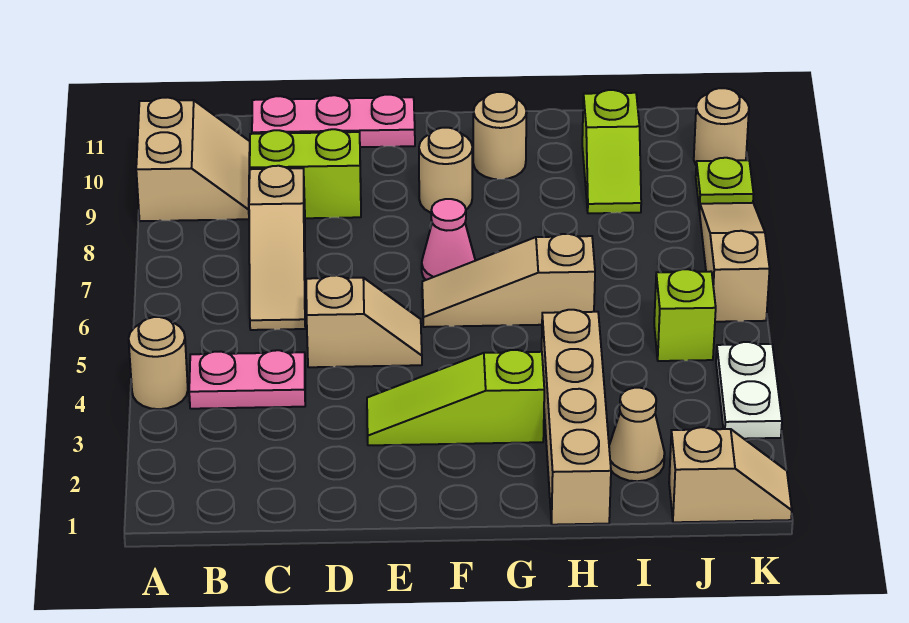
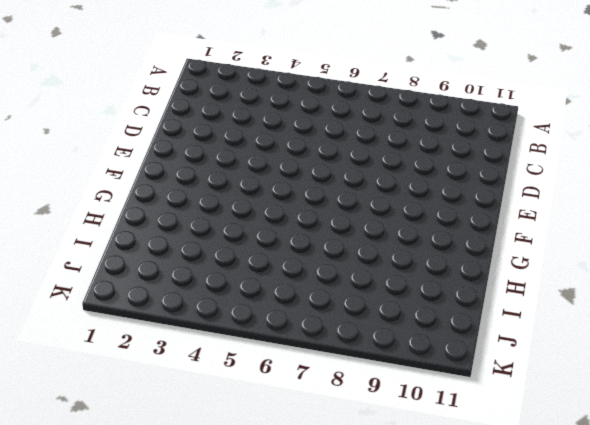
none -> tan round brick A4 level 1
none -> tan slope A9:B10 level 1 top A
none -> pink plate B4:C4 level 1

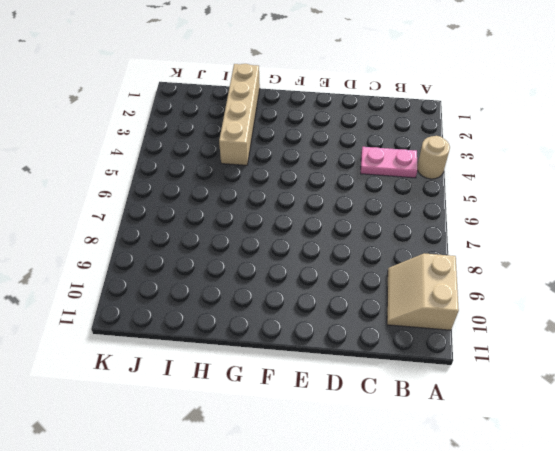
none -> tan slope C6:C8 level 1 top 8
none -> lime brick C9:D9 level 1
none -> pink plate C11:E11 level 1

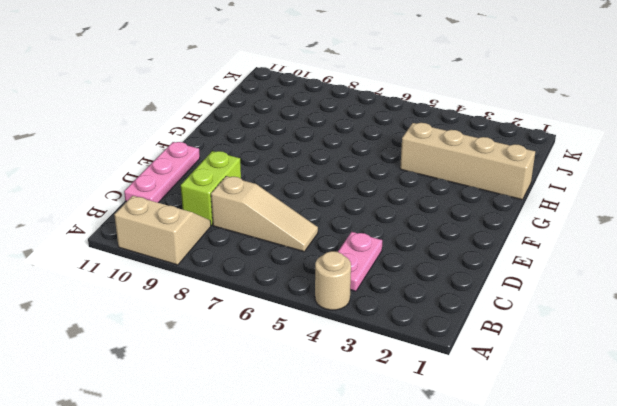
none -> tan slope D5:E5 level 1 top D
none -> lime slope E3:G3 level 1 top G
none -> tan slope F6:H6 level 1 top H

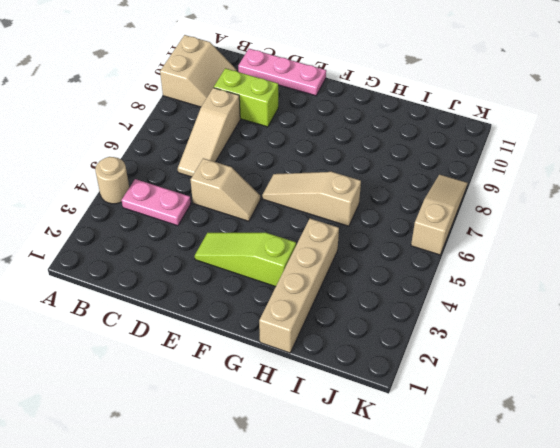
none -> pink cone F7 level 1
none -> tan round brick F9 level 1
none -> tan round brick G10 level 1

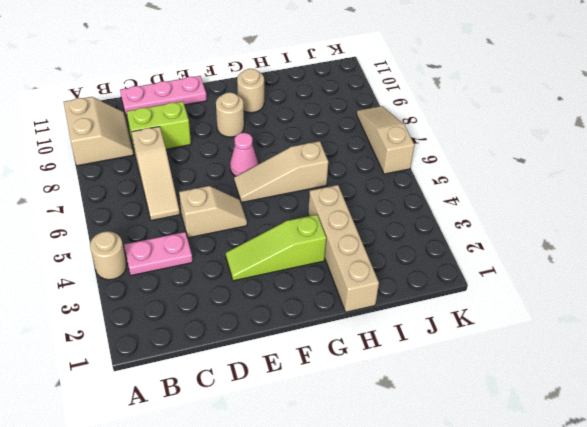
none -> tan cone I2 level 1
none -> lime slope I9:I10 level 1 top 10
none -> tan slope J1:K1 level 1 top J

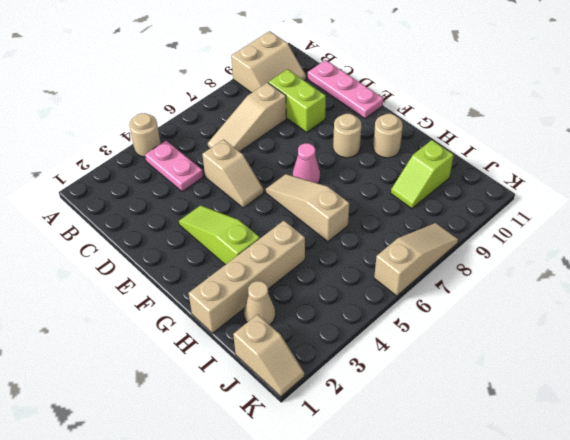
none -> lime brick J5 level 1
none -> white plate K3:K4 level 1
none -> lime plate K9 level 1

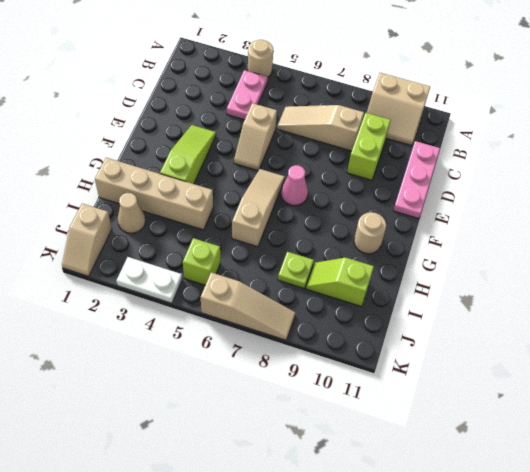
lime plate I8 level 1 -> lime plate K9 level 1
none -> tan round brick F9 level 1
none -> tan round brick K10 level 1

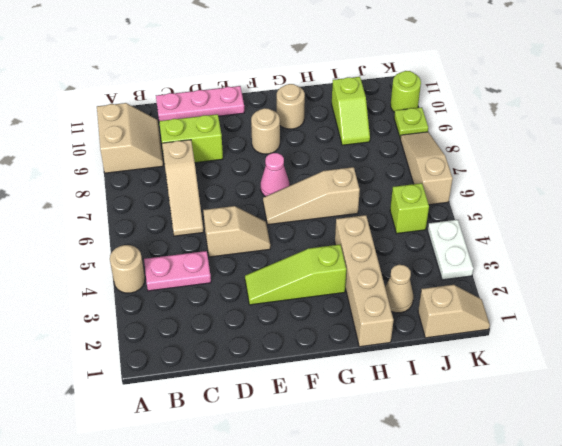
lime round brick K10 level 1 -> tan round brick K10 level 1

